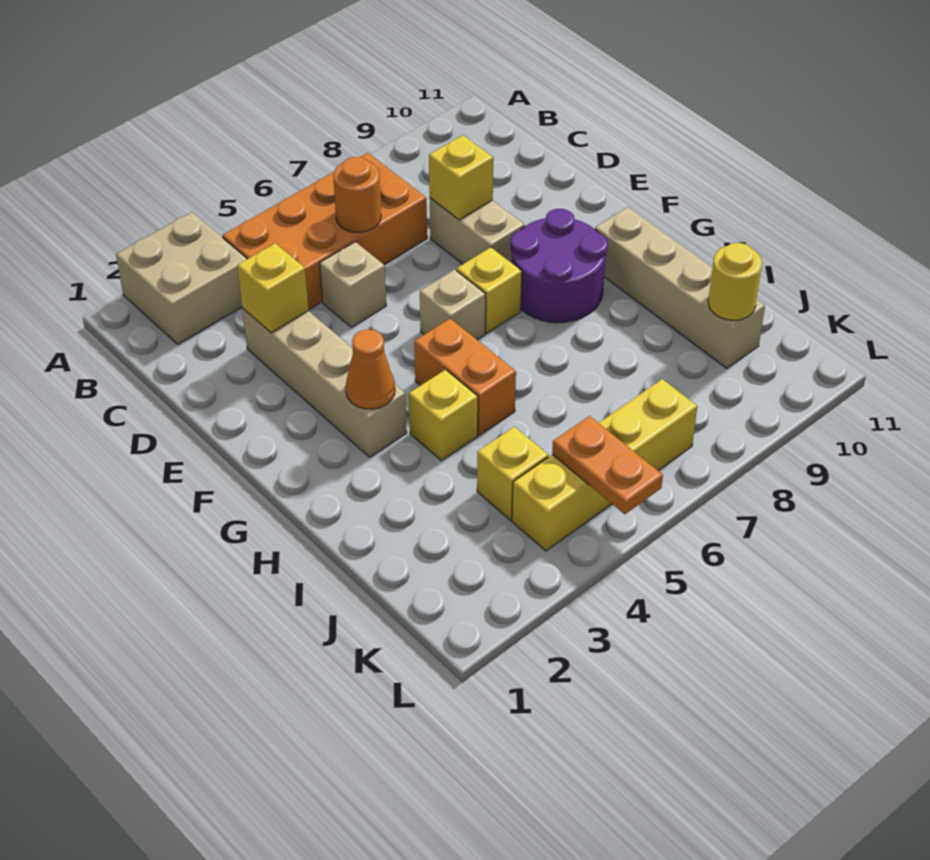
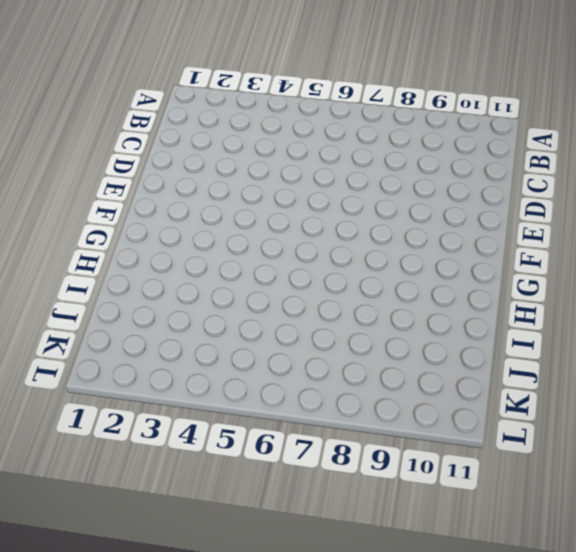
none -> tan brick A2:B3 level 1
none -> orange brick B4:C7 level 1
none -> tan brick D3:G3 level 1

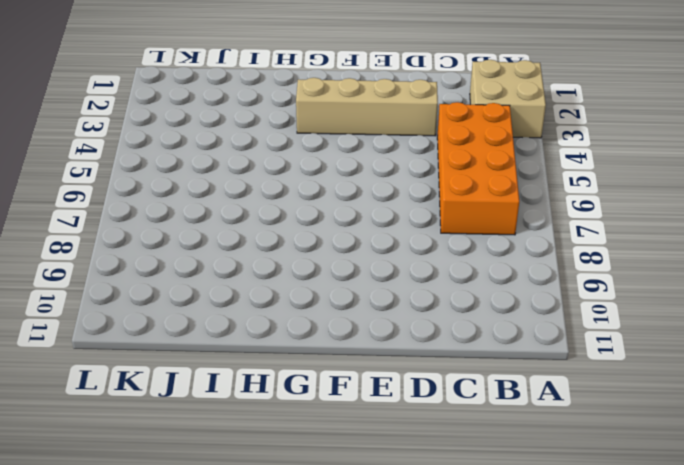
none -> tan brick D5 level 1
none -> tan brick D8:E8 level 1
none -> tan brick F6 level 1

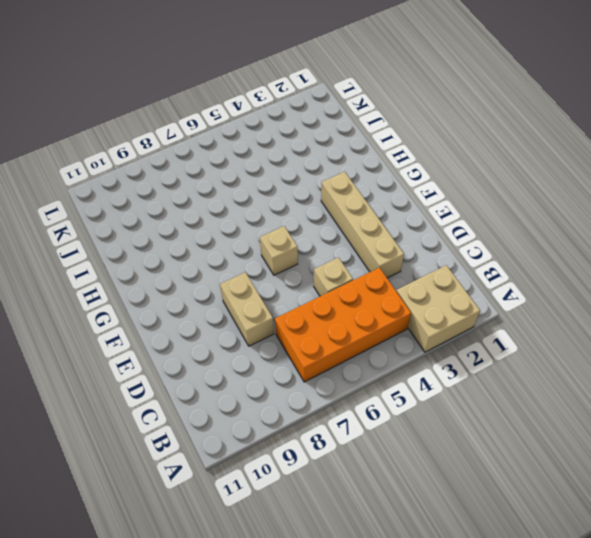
none -> yellow brick F7 level 1
none -> purple round brick F8:G9 level 1
none -> orange brick G5:H5 level 1

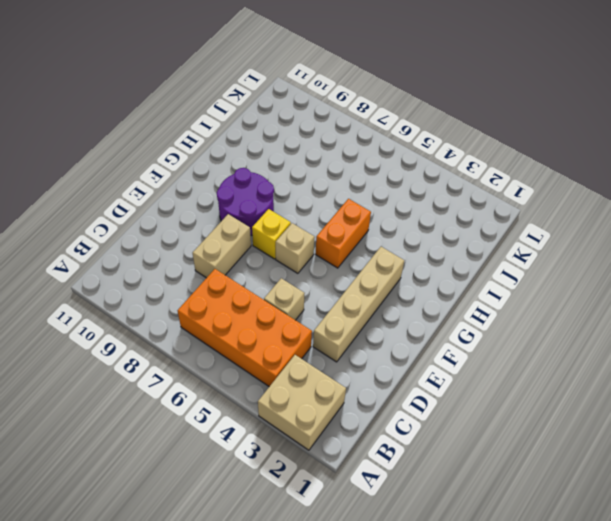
none -> tan brick G10:J10 level 1
none -> yellow brick H4 level 1
none -> yellow brick J4 level 1

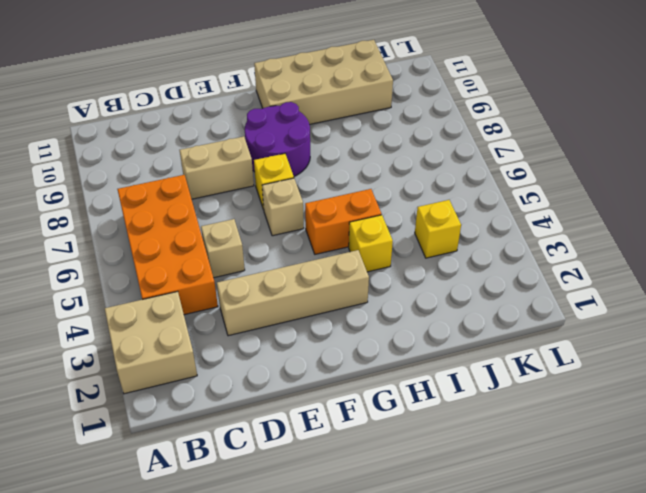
tan brick G10:J11 level 1 -> tan brick G10:J10 level 1
none -> yellow brick K4:K7 level 1
none -> orange round brick C6 level 2
none -> yellow brick D3 level 2

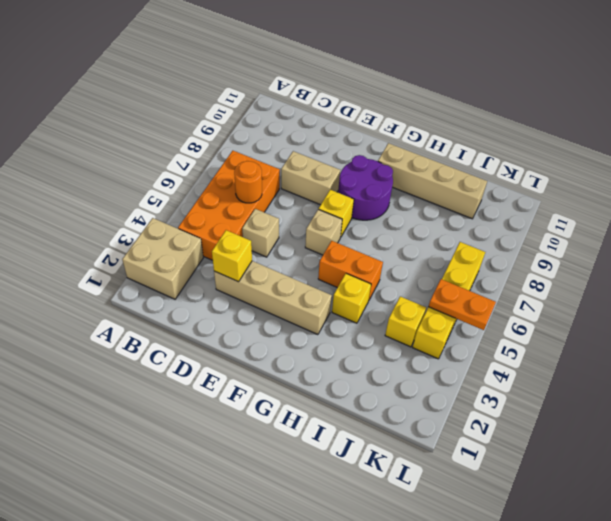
none -> yellow brick D8 level 2
none -> orange cone G3 level 2
none -> yellow round brick J10 level 2

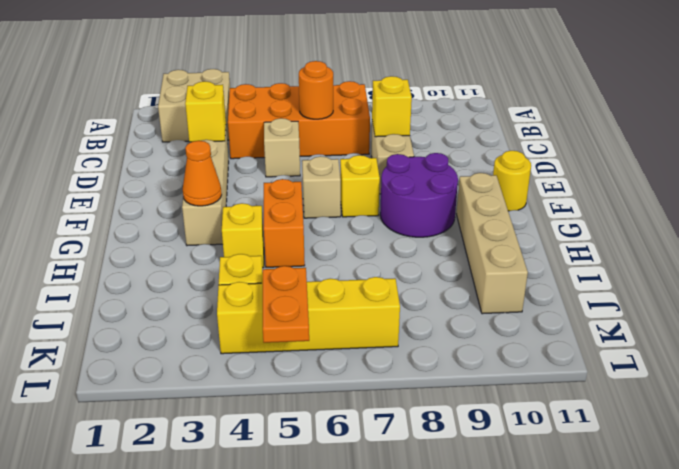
yellow round brick F11 level 1 -> yellow round brick J10 level 2

